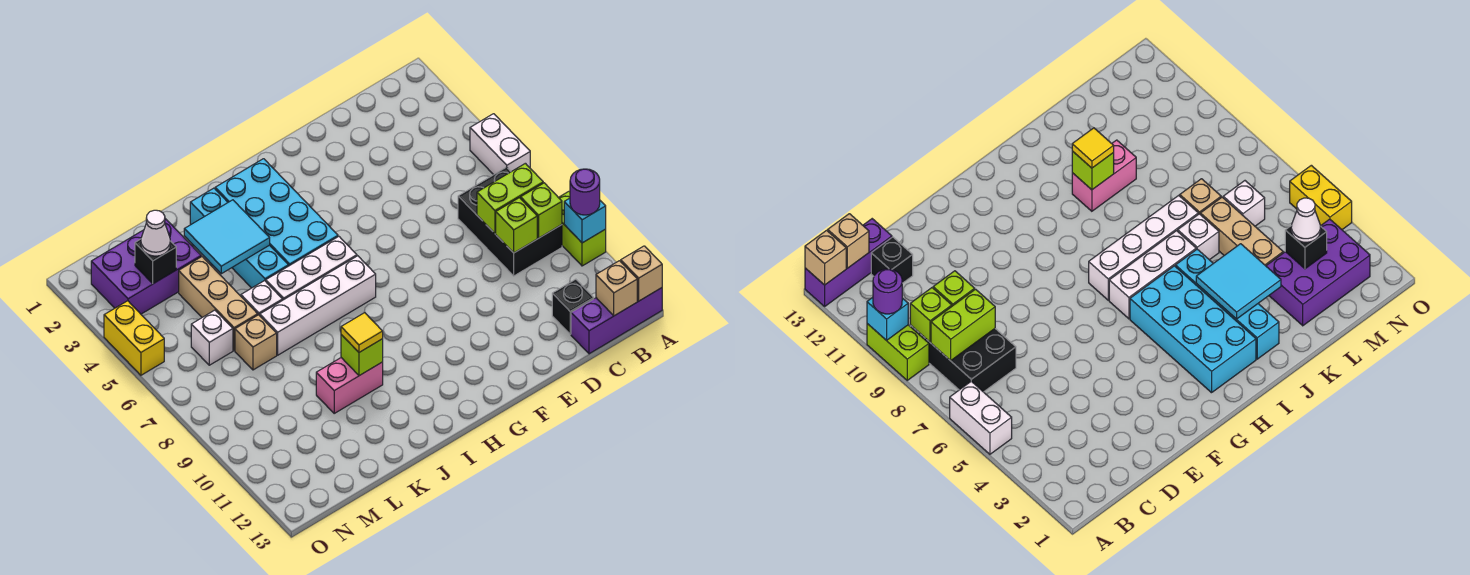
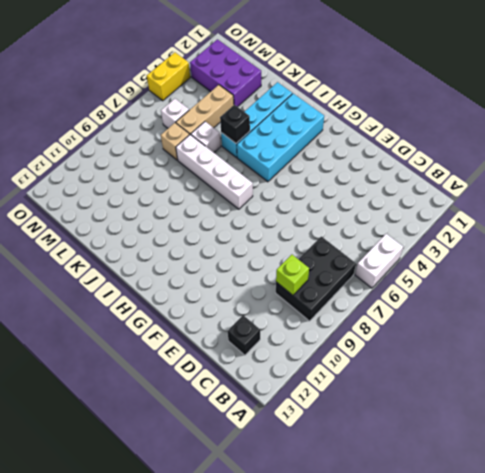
black brick J5 level 2 -> black brick M3 level 2
none -> lime brick A9:A10 level 1
none -> purple brick A13:C13 level 1
none -> white brick H6:J6 level 1

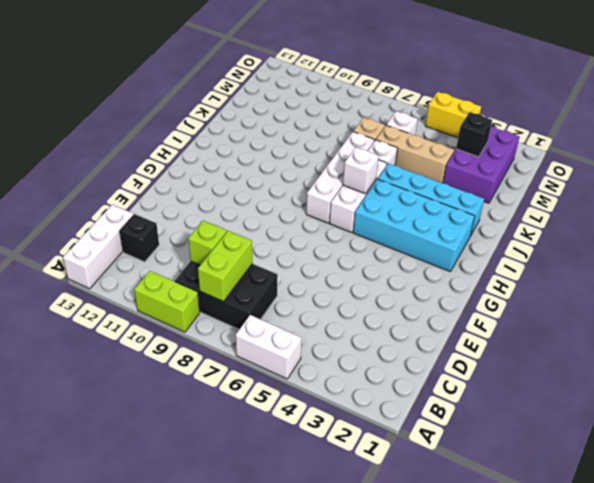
white brick A13:C13 level 1 -> purple brick A13:C13 level 1
white brick I6 level 2 -> none
none -> pink brick J10:K10 level 1
none -> cyan brick A10 level 2
none -> tan brick A13 level 2

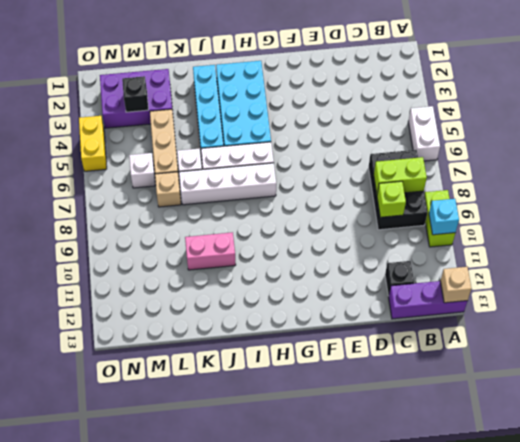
none -> lime brick B9 level 2
none -> tan brick B13 level 2
none -> cyan tile J3:K4 level 2

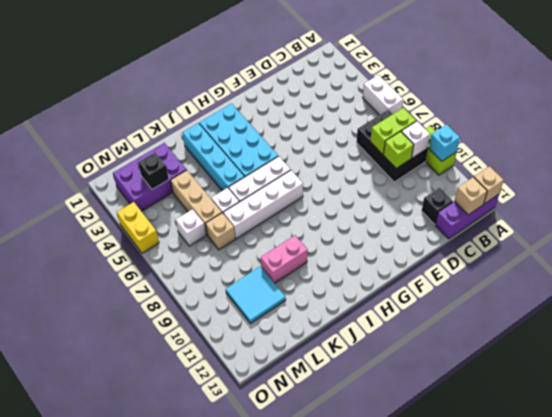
white brick B9 level 2 -> lime brick B9 level 2
cyan tile L10:M11 level 1 -> cyan tile J3:K4 level 2
none -> lime brick J10 level 2
none -> purple round brick A10 level 3
none -> yellow tile J10 level 3

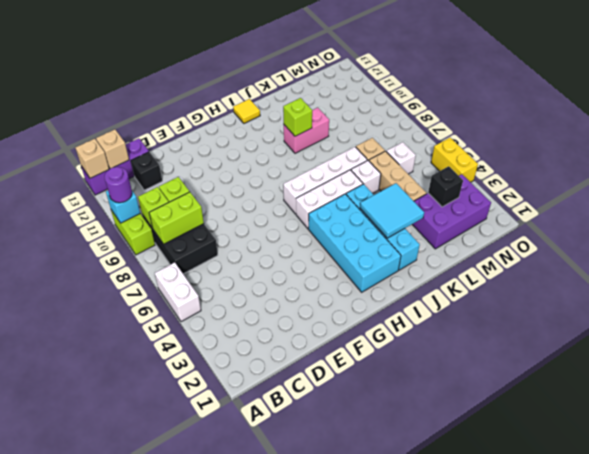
yellow tile I13 level 1 -> yellow tile J10 level 3
none -> white cone M3 level 3

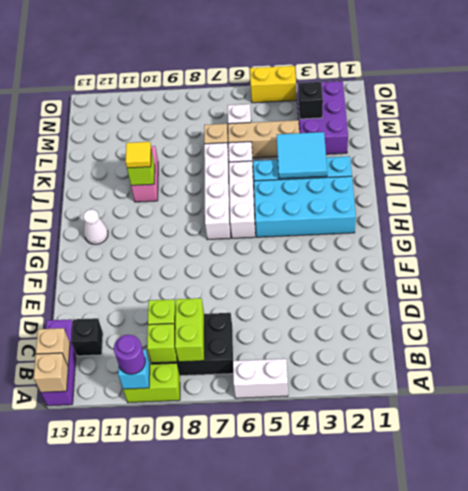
white cone H12 level 1 -> white cone M3 level 3

